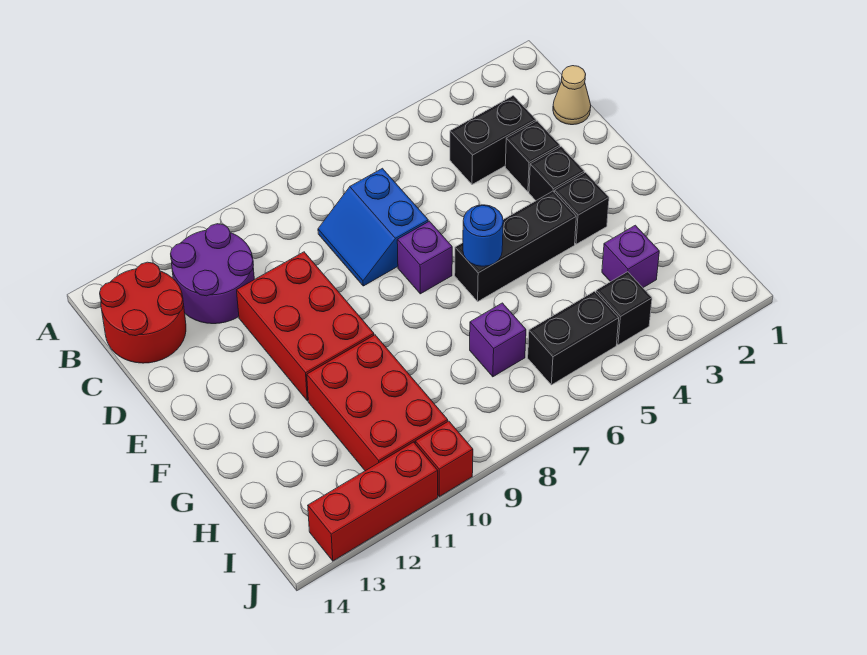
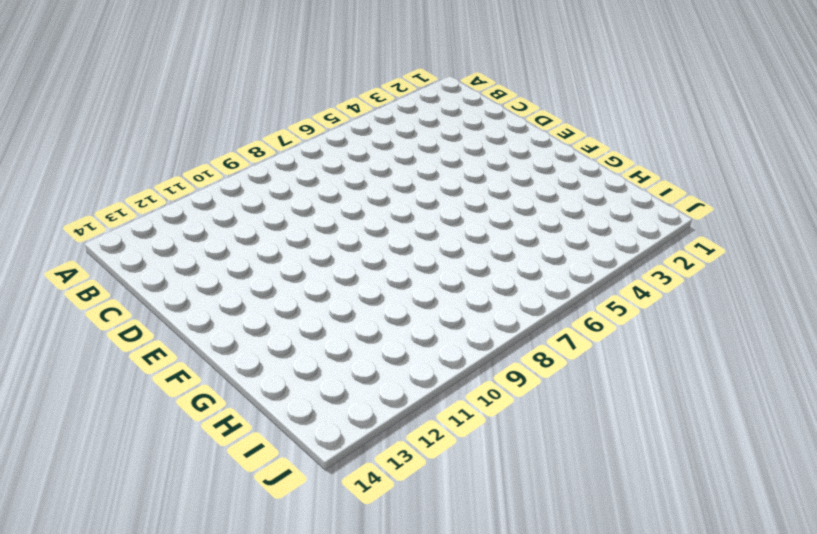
none -> purple round brick B11:C12 level 1
none -> red round brick B13:C14 level 1
none -> tan cone C1 level 1

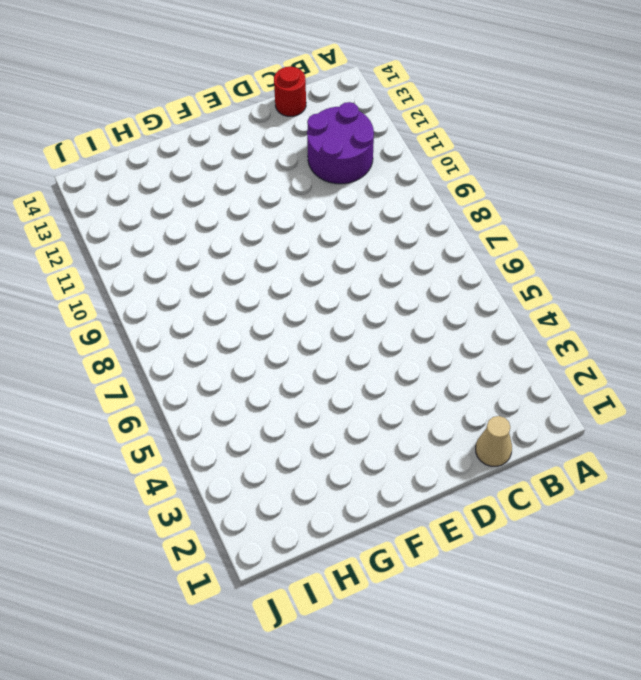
red round brick C14 level 1 -> red round brick B13:C14 level 1
none -> black brick C3:C4 level 1
none -> blue slope C7:D8 level 1 top 7
none -> black brick D3 level 1

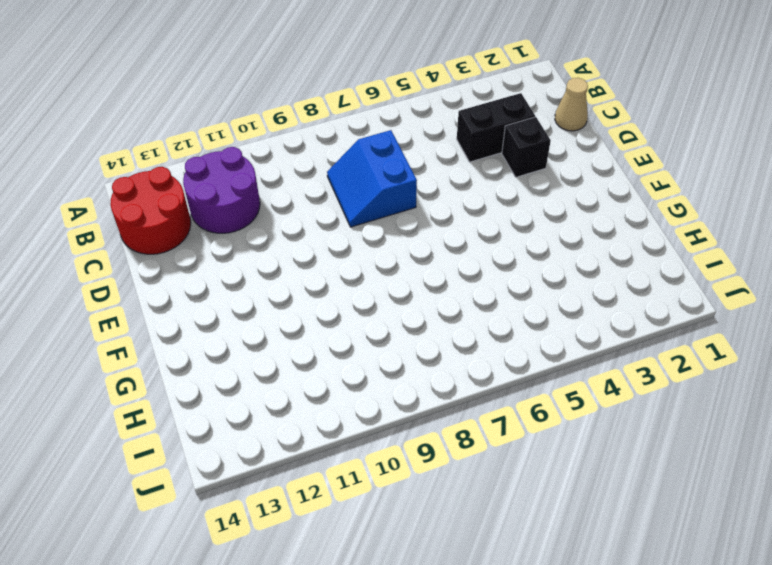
none -> red brick D10:F11 level 1
none -> black brick E3 level 1
none -> purple brick E7 level 1

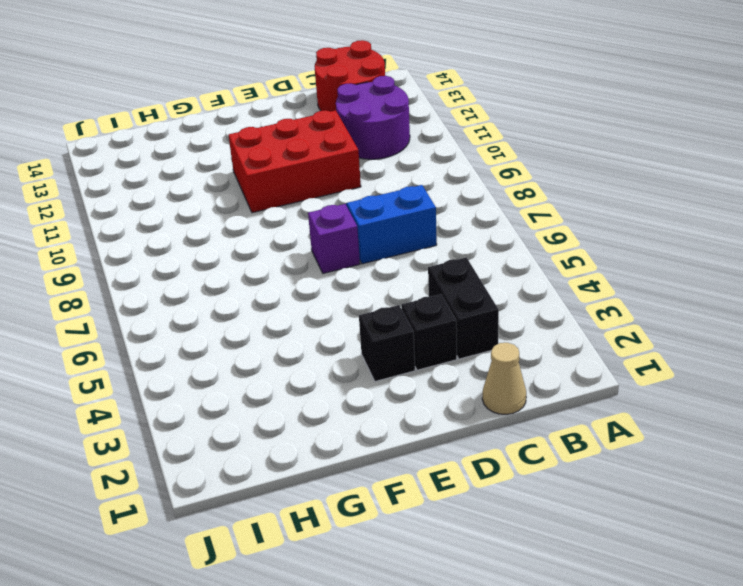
none -> black brick F3 level 1
none -> black brick F4:F6 level 1
none -> red brick G10:I11 level 1

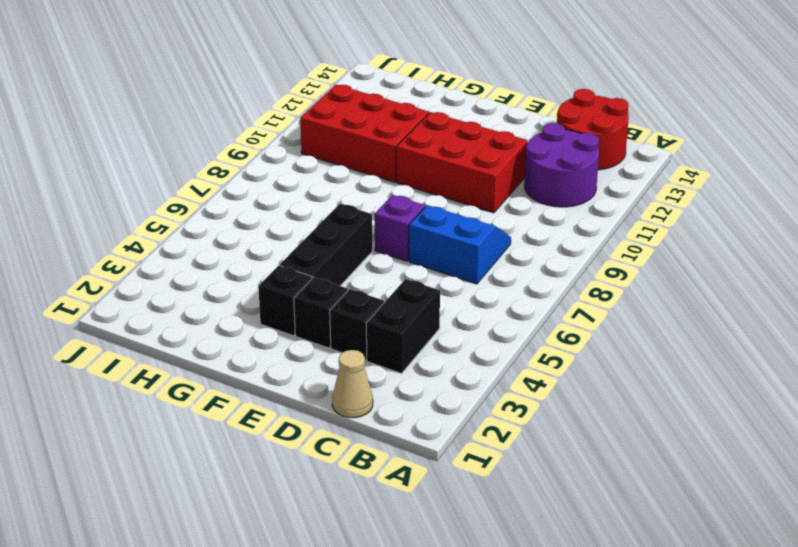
none -> purple brick H3 level 1
none -> purple brick H7 level 1
none -> black brick I4 level 1

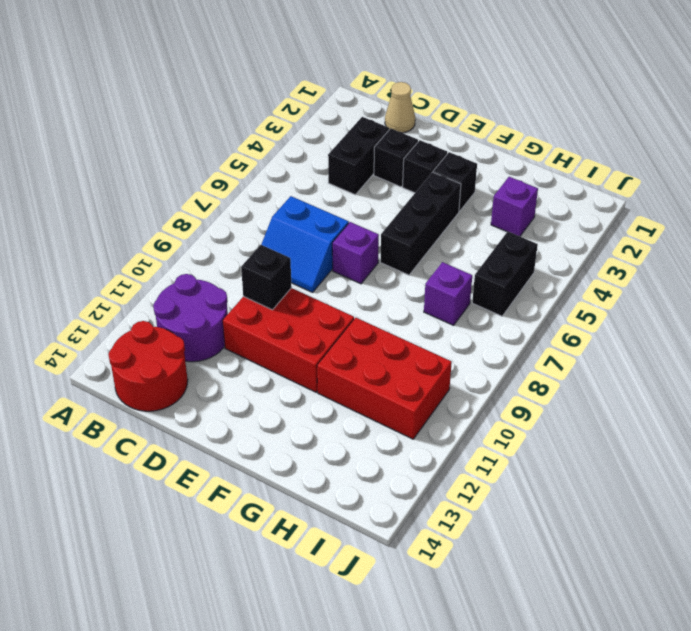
black brick D10 level 2 -> black brick I4 level 1
none -> red brick J10 level 1
none -> red brick J11:J13 level 1
none -> blue round brick F6 level 2

